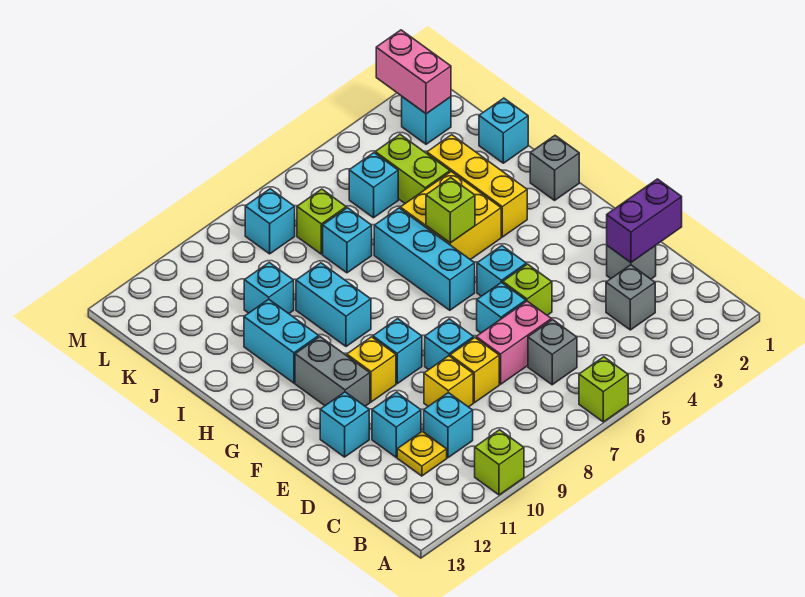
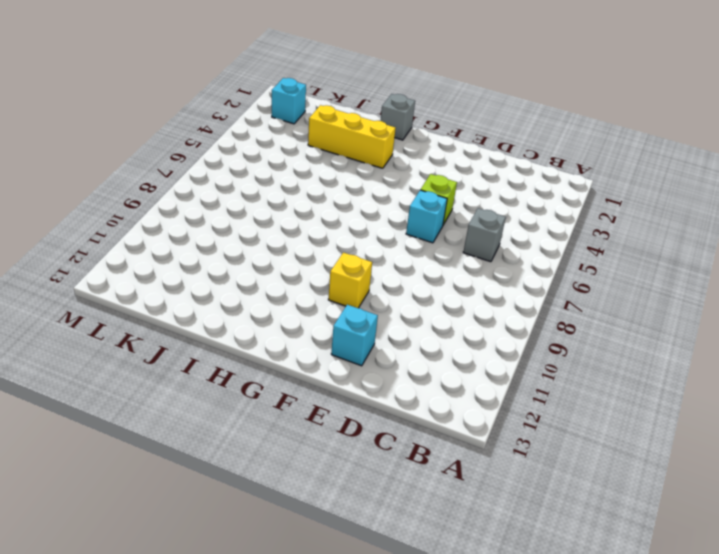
none -> lime brick A6 level 1
none -> lime brick A10 level 1
none -> grey brick C3 level 1
none -> cyan brick C10 level 1

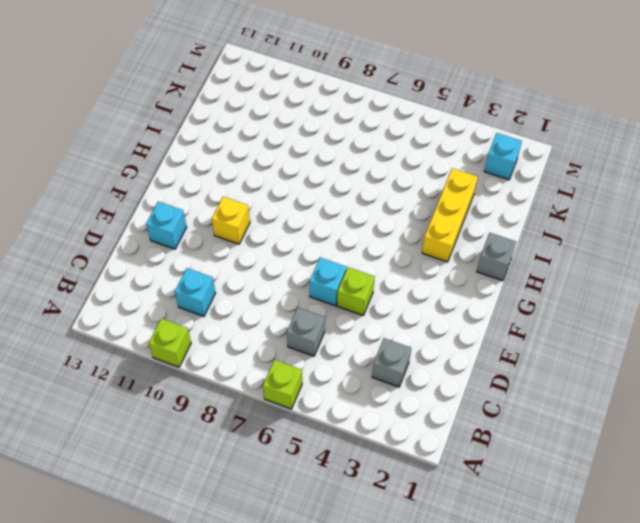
none -> yellow plate C11 level 1
none -> grey brick D2 level 1
none -> pink brick D6:D7 level 1
none -> yellow brick D8 level 1

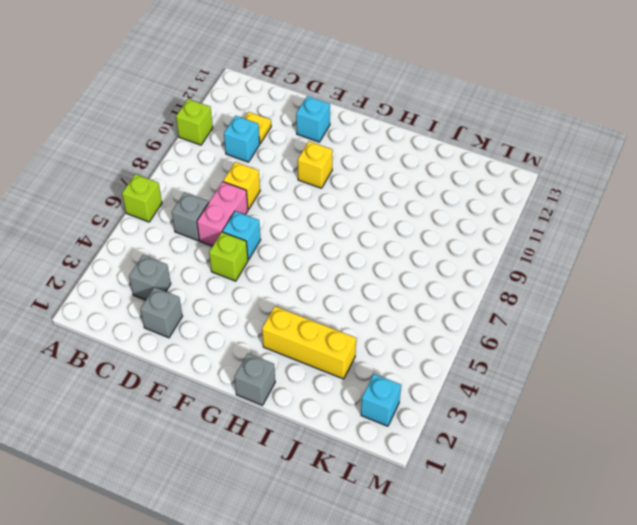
none -> yellow brick D9 level 1
none -> cyan brick D11 level 1
none -> cyan brick E8 level 1
none -> cyan brick F5 level 1

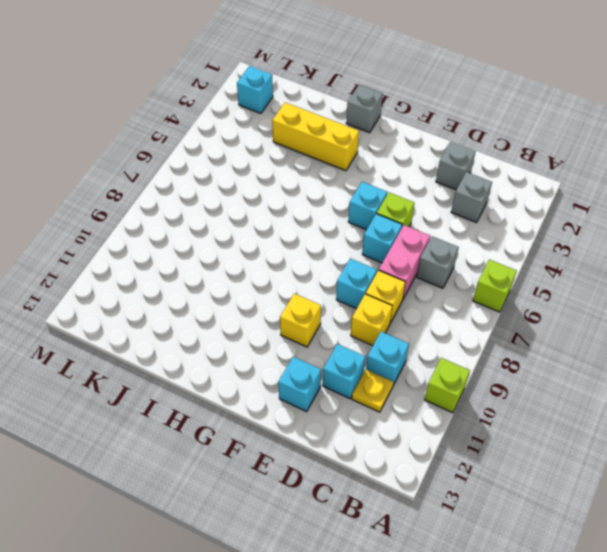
none -> cyan brick F9 level 1
none -> grey brick F11:G11 level 1
none -> cyan brick G6:I6 level 1
none -> yellow brick H4:I5 level 1

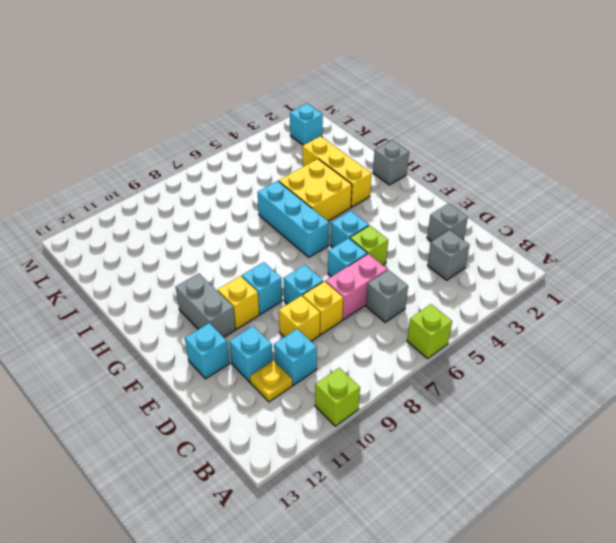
none -> cyan brick H9:I9 level 1
none -> cyan brick H11:I11 level 1
none -> cyan brick J1 level 1
none -> lime brick J4:K4 level 1

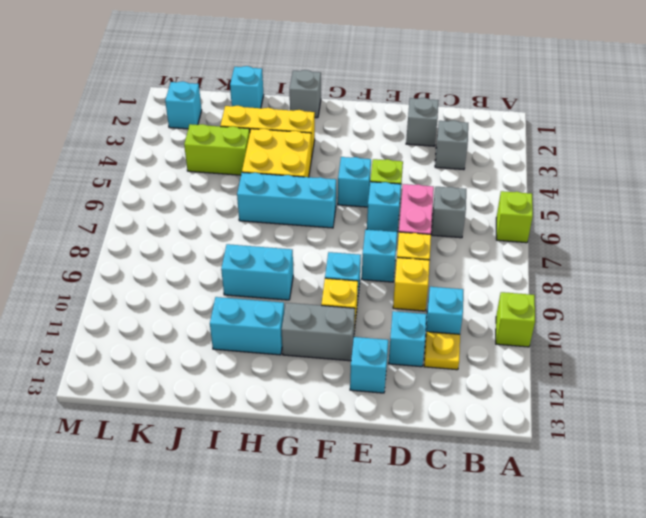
none -> cyan brick J7 level 1
none -> cyan brick J10 level 1
none -> cyan brick K5 level 1
none -> lime brick K7 level 1

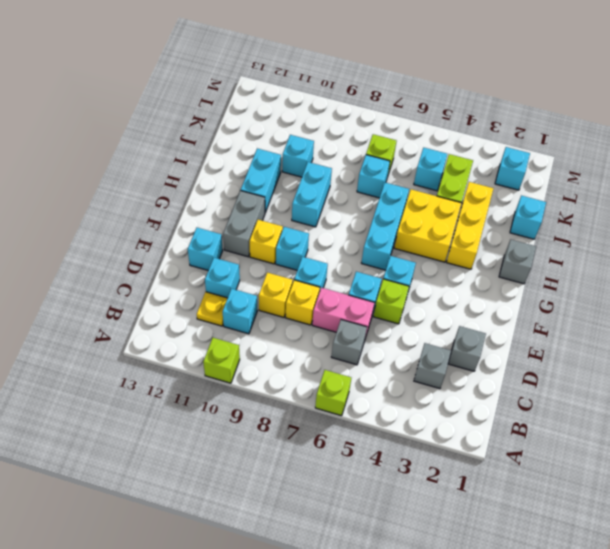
none -> cyan brick L8 level 1
none -> purple brick D1:D2 level 2
none -> lime brick H5 level 2
none -> pink brick L2:M2 level 2

